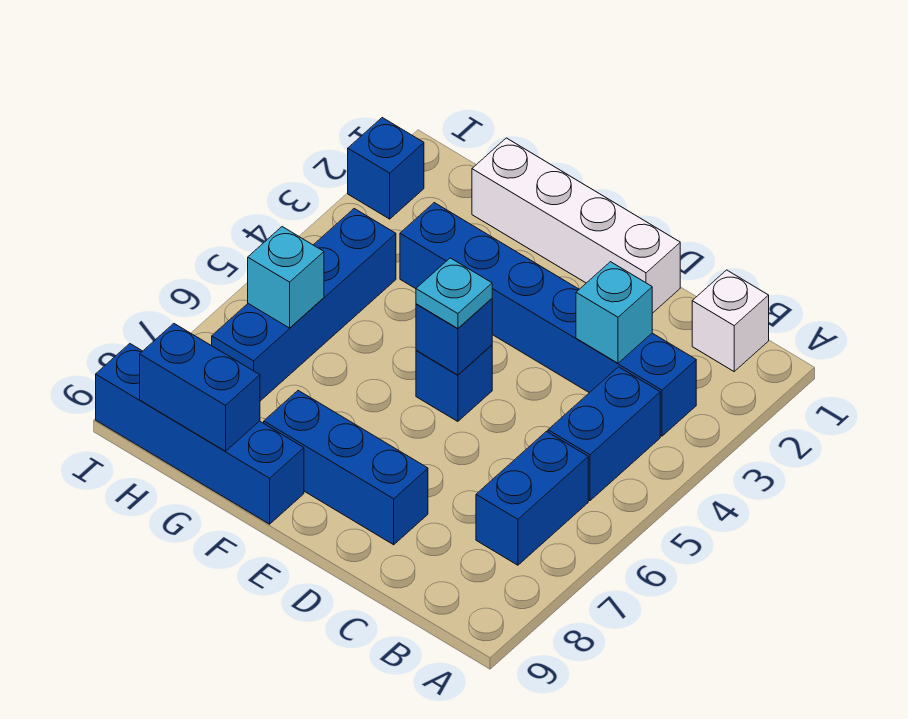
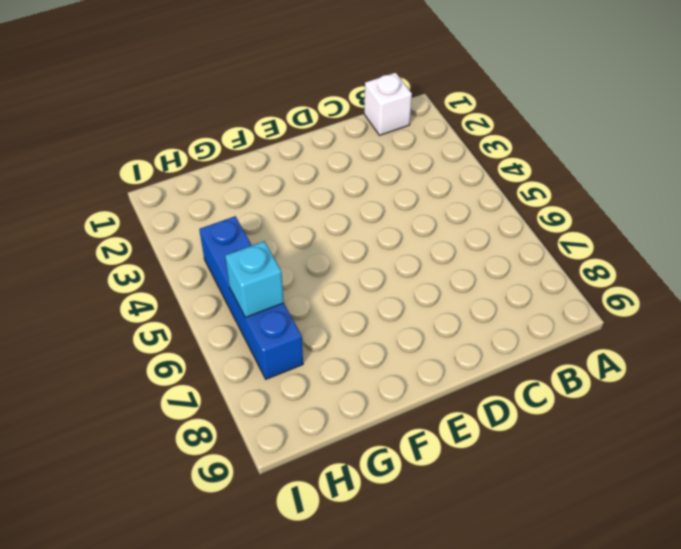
none -> blue brick B3:G3 level 1
none -> blue brick B4:B5 level 1
none -> blue brick B6:B7 level 1

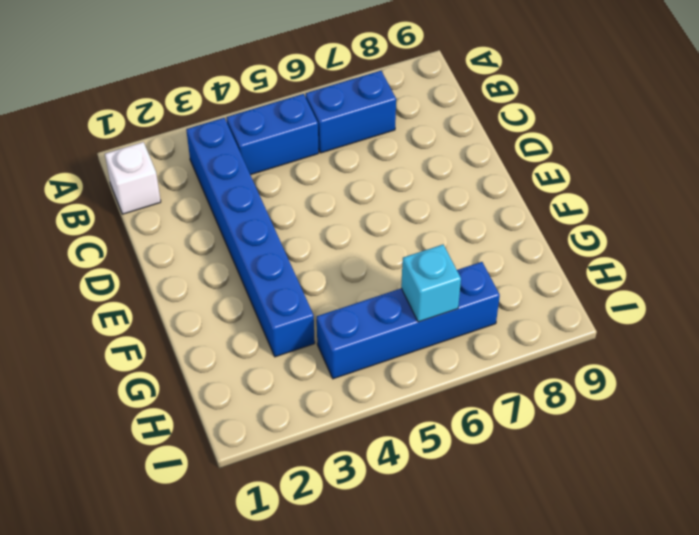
none -> white brick D1:G1 level 1
none -> blue brick D8:F8 level 1
none -> blue brick E5 level 1

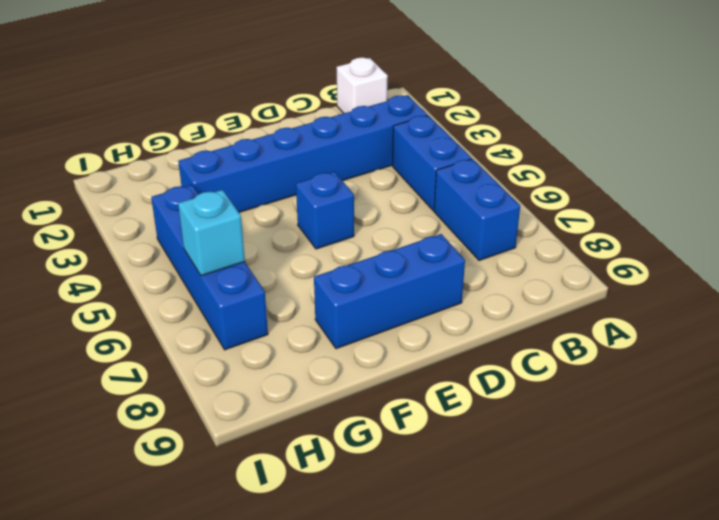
none -> white brick D1:G1 level 1
none -> blue brick F9:I9 level 1
none -> blue brick I2 level 1

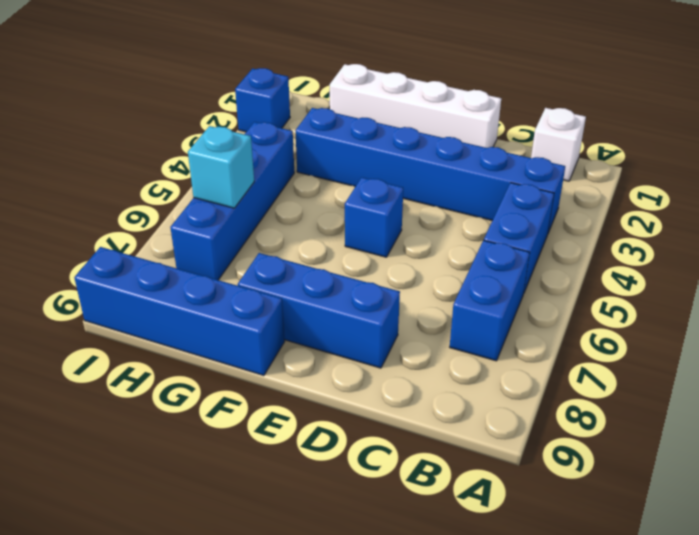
none -> cyan brick C3 level 2
none -> blue brick E5 level 2
none -> blue brick G9:H9 level 2

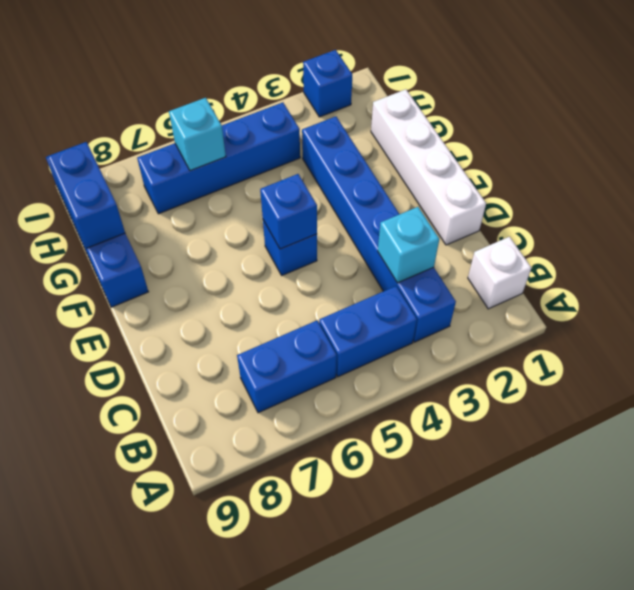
none -> blue brick D8:F8 level 1
none -> cyan plate E5 level 3

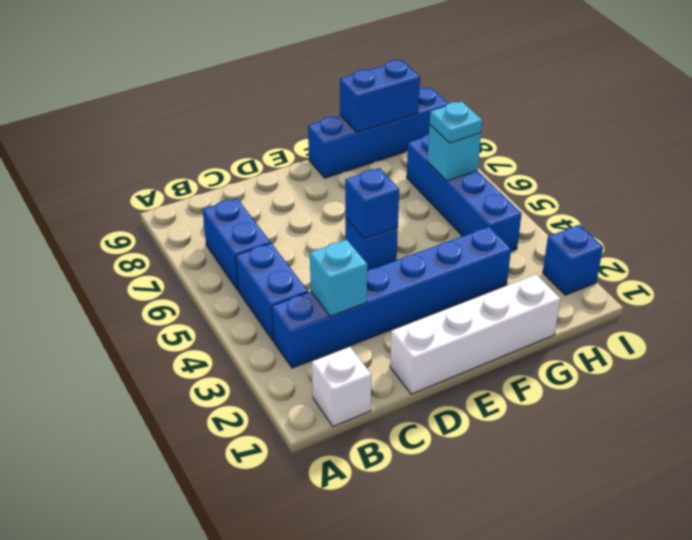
cyan plate H6 level 3 -> cyan plate E5 level 3
none -> blue brick D8:F8 level 1

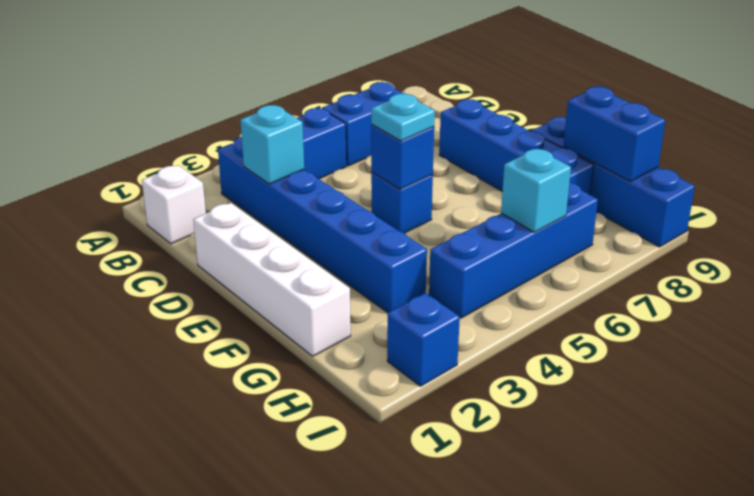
blue brick D8:G8 level 1 -> blue brick D8:F8 level 1

